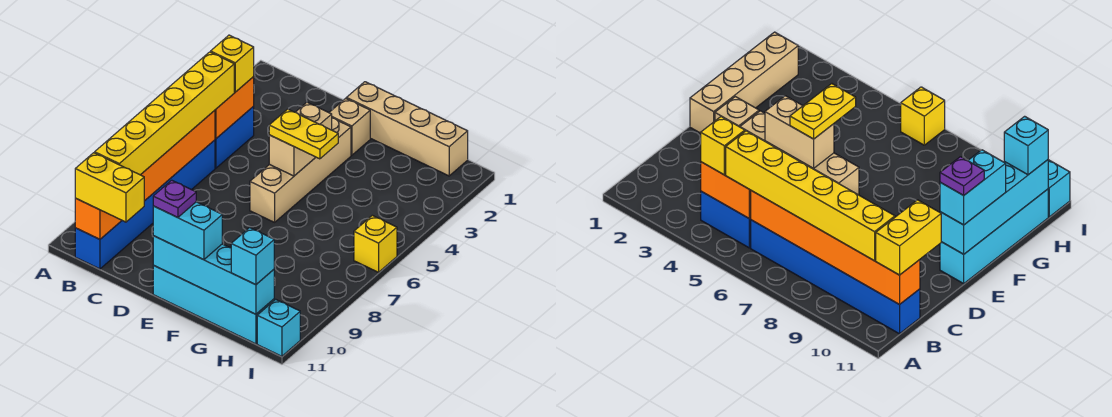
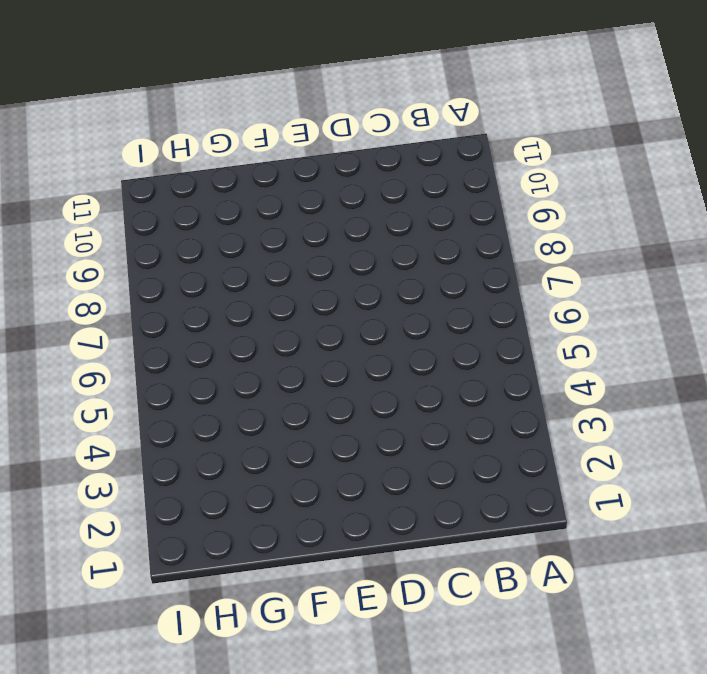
none -> blue brick B4:B5 level 1
none -> blue brick B6:B11 level 1
none -> tan brick E1:H1 level 1

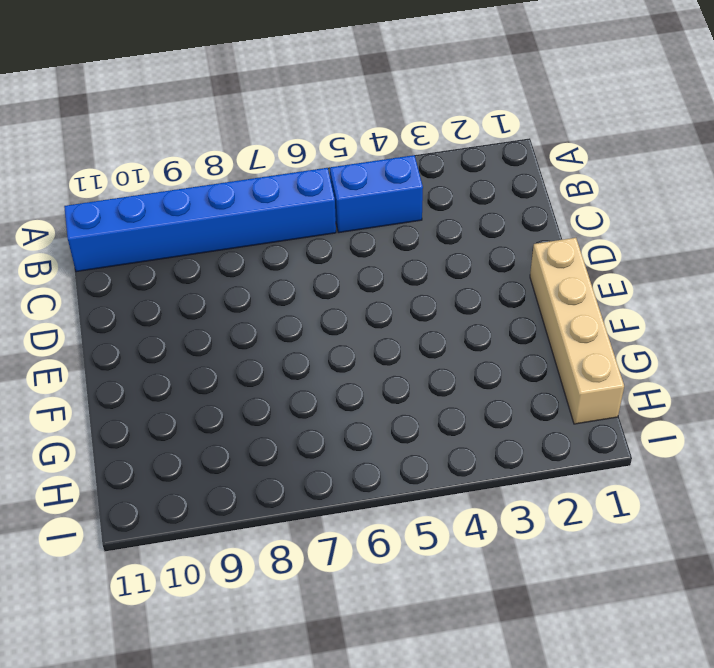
none -> tan brick E2 level 1
none -> tan brick E3:E6 level 1
none -> cyan brick E11:H11 level 1

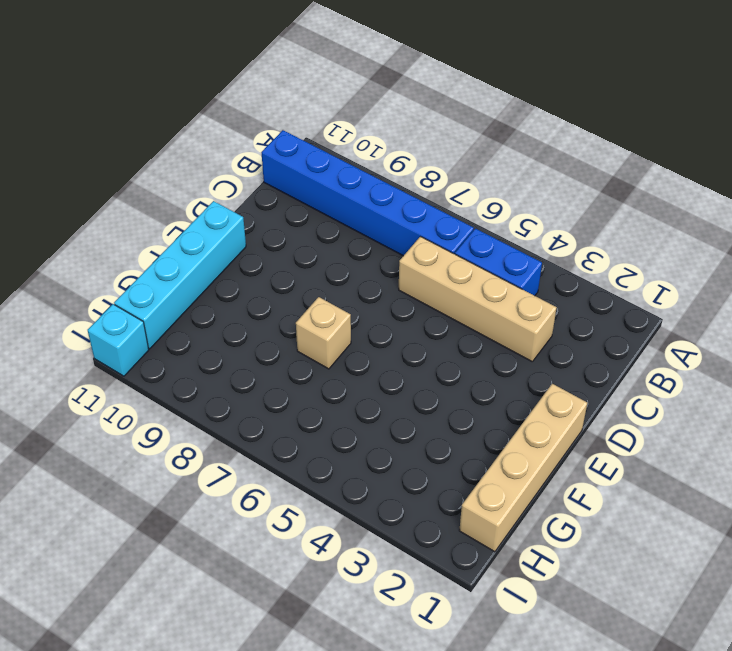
tan brick C3:C6 level 1 -> tan brick E3:E6 level 1
tan brick F7 level 1 -> tan brick E2 level 1
none -> yellow brick I6 level 1
none -> orange brick B4:B5 level 2
none -> orange brick B6:B11 level 2

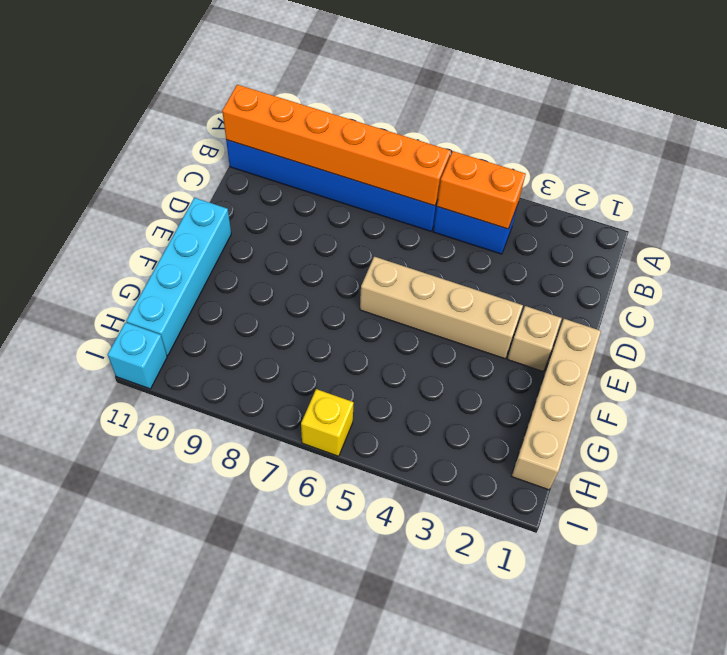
none -> tan brick E4:E5 level 2
none -> cyan brick E11:H11 level 2
none -> yellow brick B4 level 3

